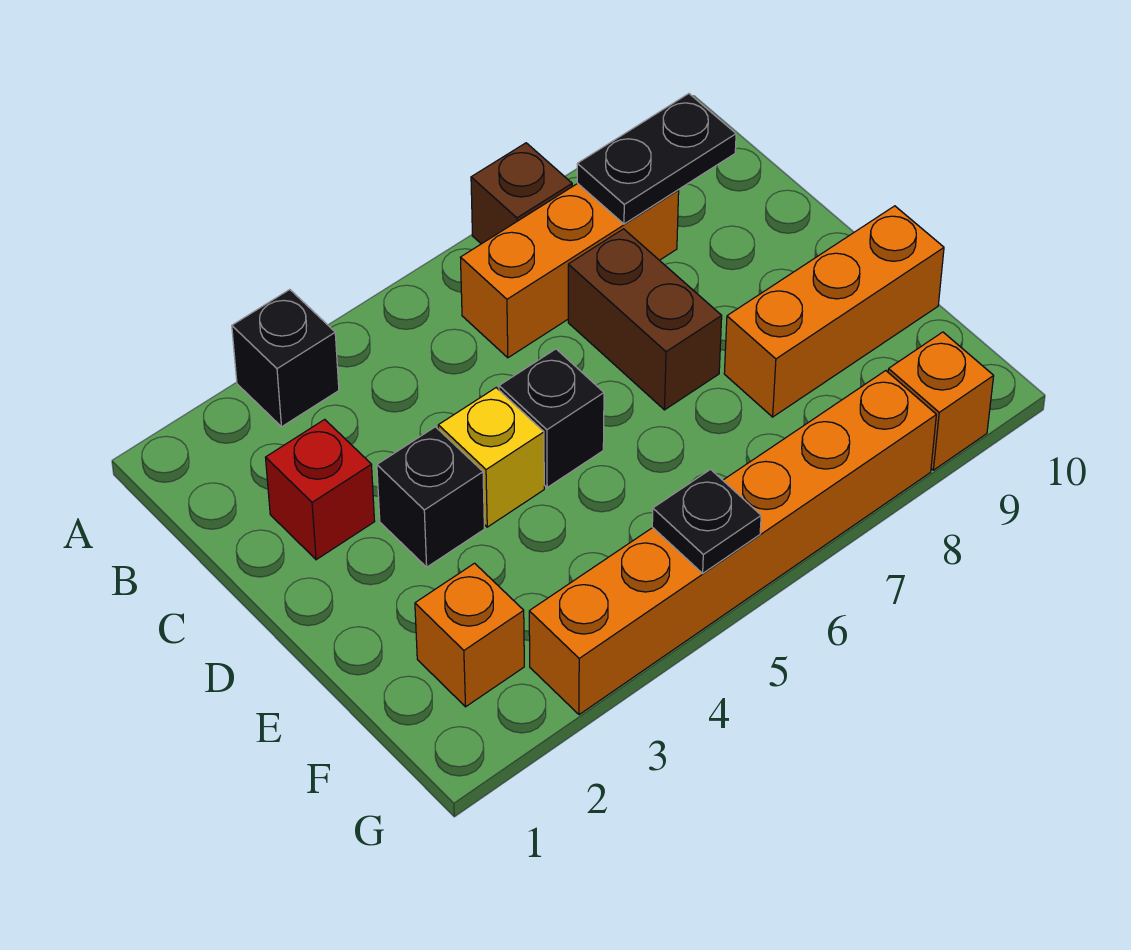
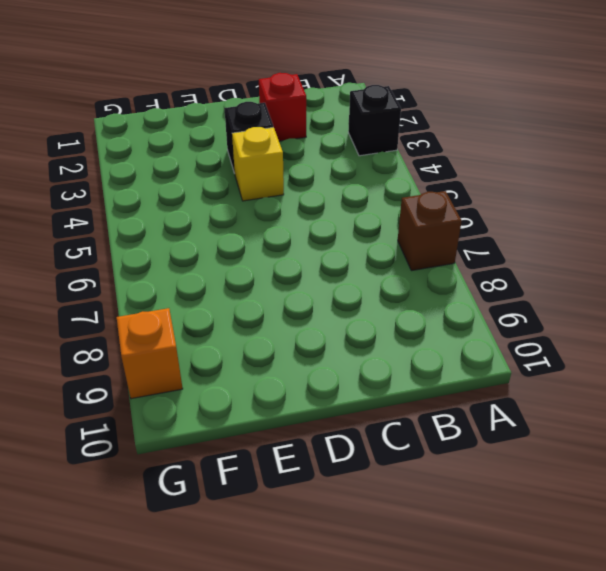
none -> orange brick B6:B8 level 1
none -> brown brick C7:D7 level 1
none -> black brick D5 level 1

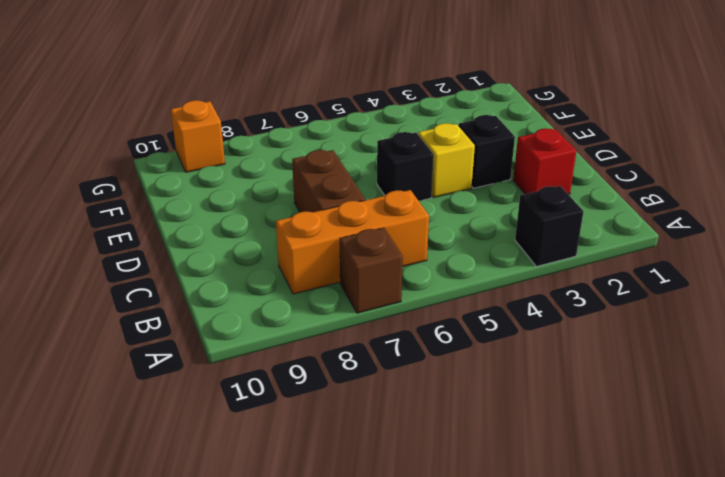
none -> orange brick E8:E10 level 1
none -> orange brick F2 level 1
none -> orange brick G3:G8 level 1

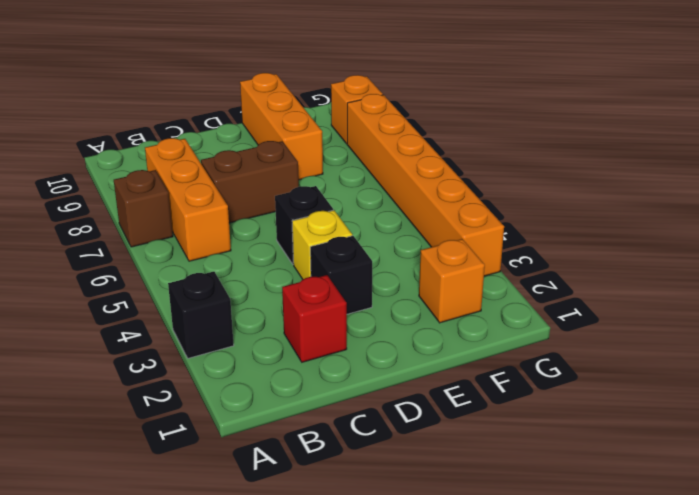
none -> black plate B8:B9 level 2
none -> black plate G5 level 2

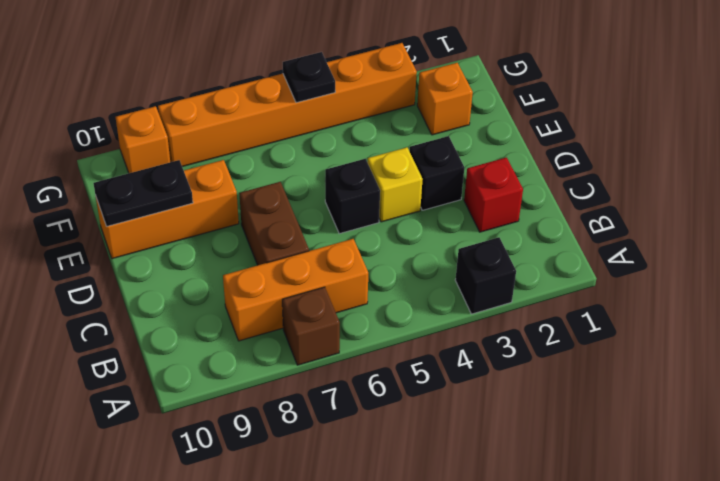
black plate E9:E10 level 2 -> black plate B8:B9 level 2

